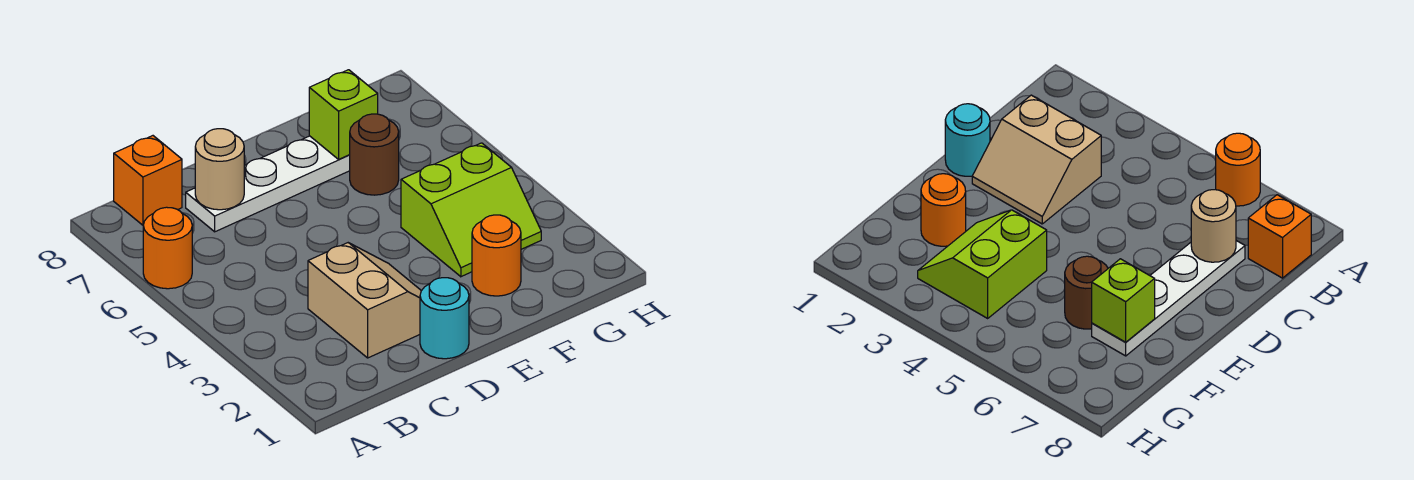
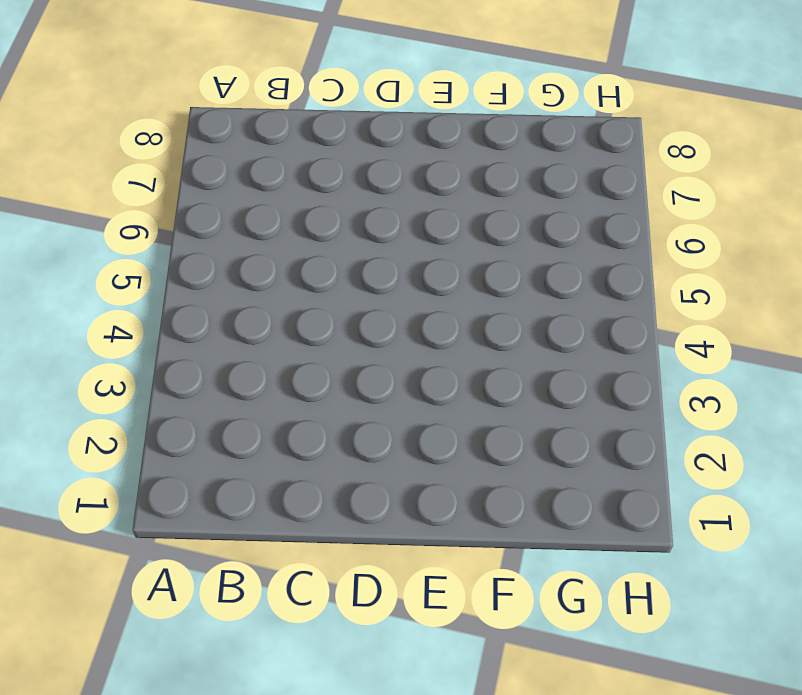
none -> orange round brick A6 level 1
none -> orange brick B8 level 1

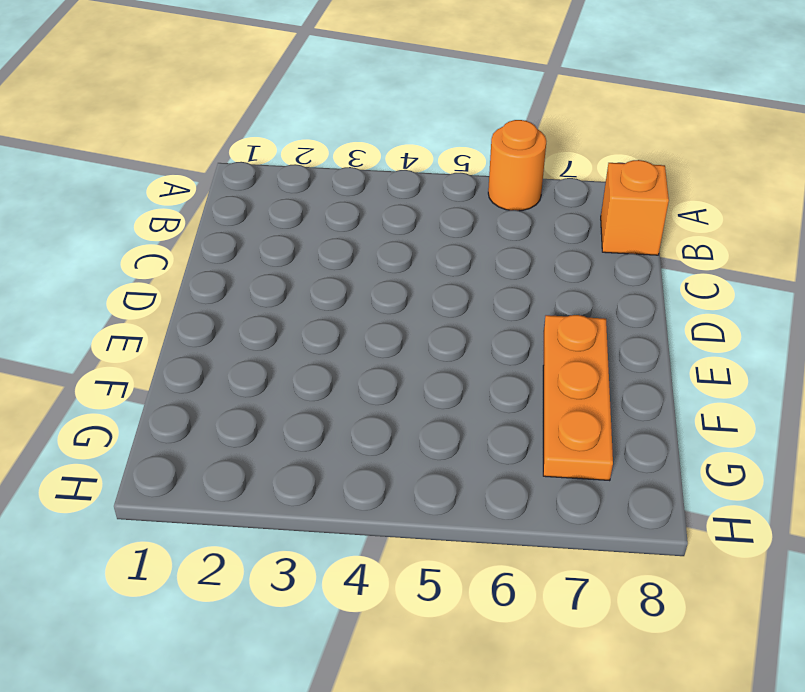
orange plate E7:G7 level 1 -> white plate C7:F7 level 1
none -> tan slope C2:D3 level 1 top C
none -> cyan round brick D1 level 1

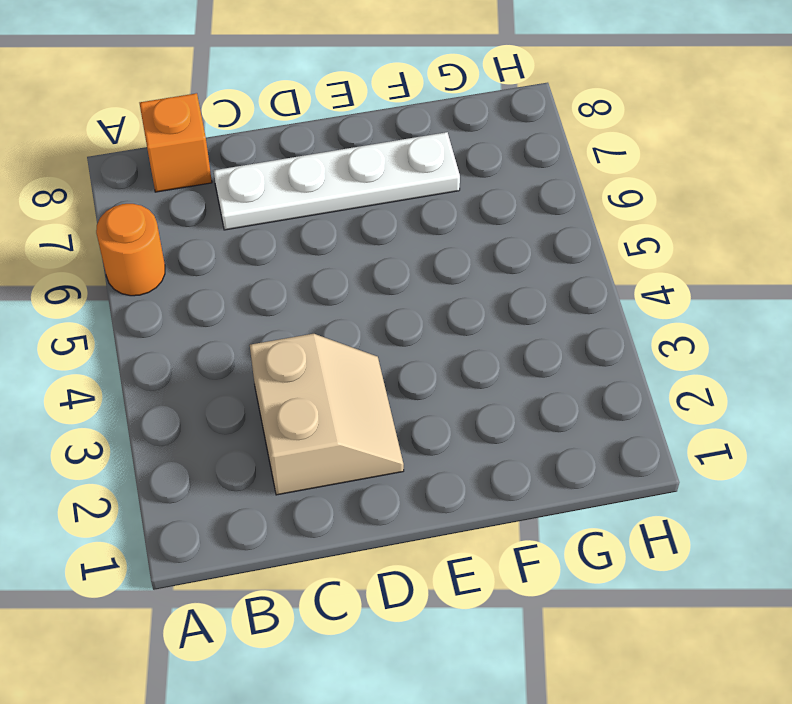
none -> cyan round brick D1 level 1
none -> orange round brick F2 level 1

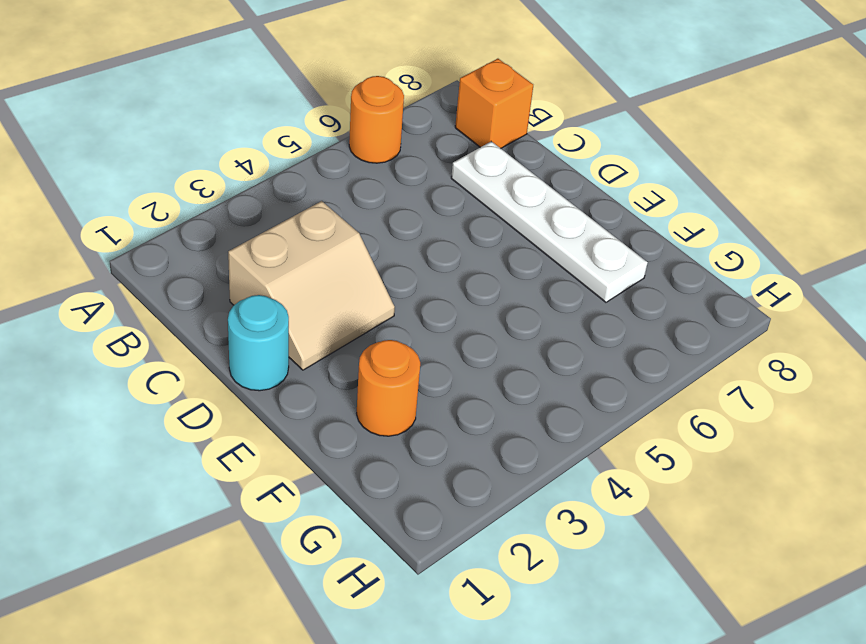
none -> lime slope F3:G4 level 1 top 4
none -> brown round brick F6 level 1

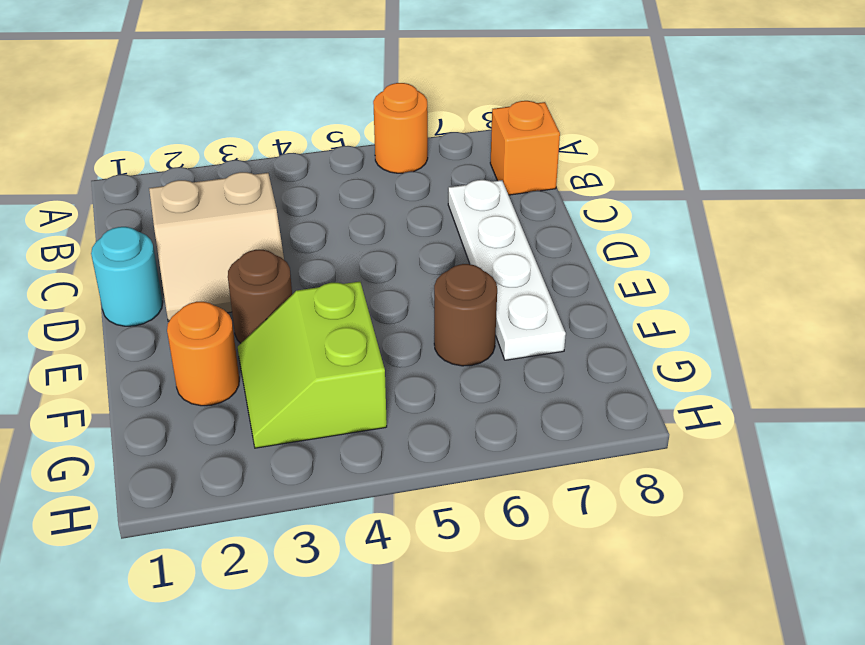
brown round brick E3 level 1 -> none
none -> tan round brick C7 level 2
none -> lime brick F7 level 2

